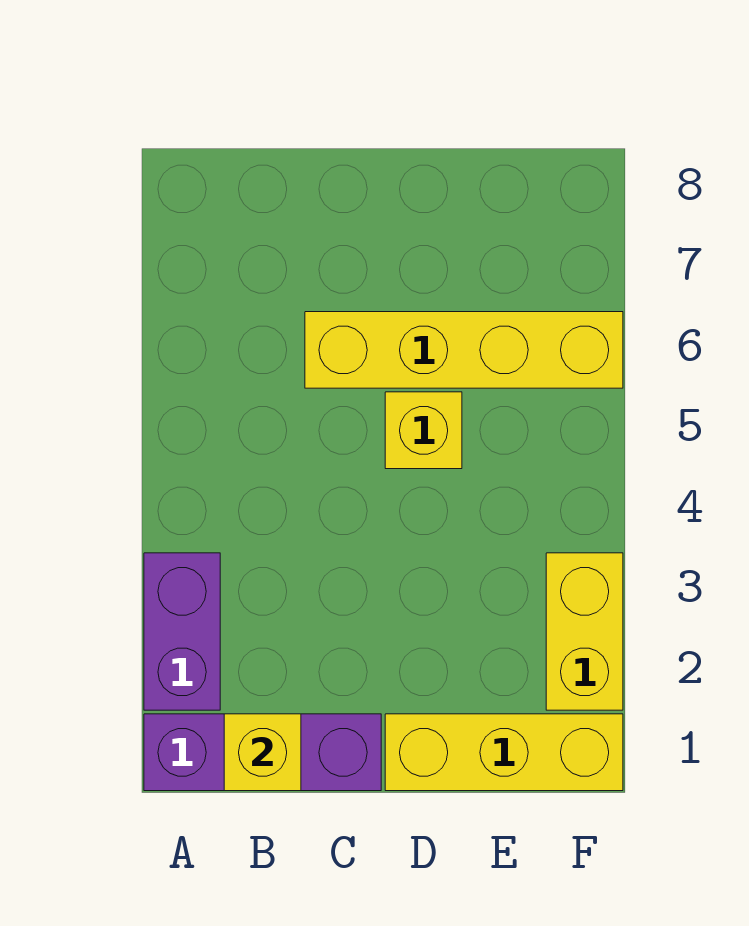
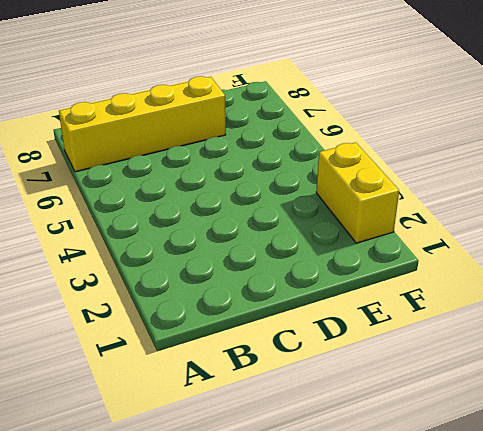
yellow brick A7:D7 level 1 -> yellow brick C6:F6 level 1
none -> purple brick A1:C1 level 1
none -> purple brick A2:A3 level 1

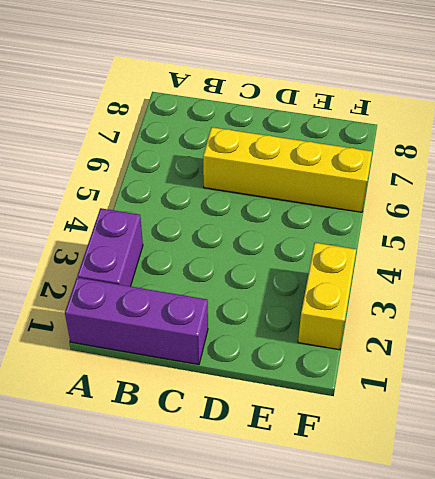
none -> yellow brick D1:F1 level 1
none -> yellow brick D5 level 1

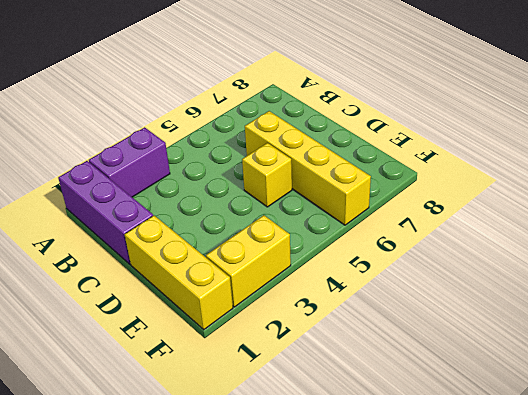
none -> yellow brick B1 level 2

